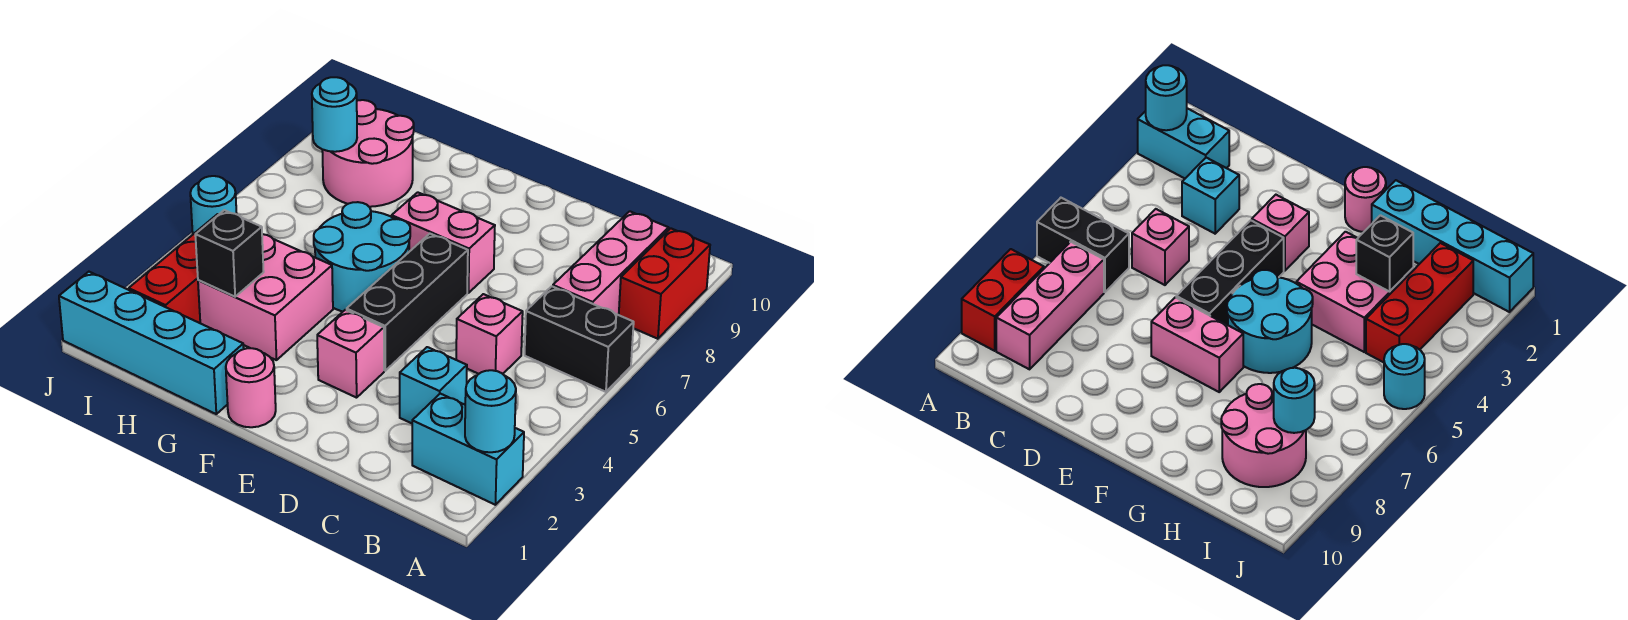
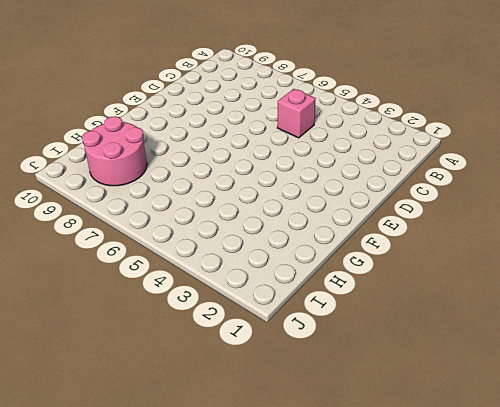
none -> cyan brick A2:B2 level 1
none -> black brick A6:B6 level 1
none -> red brick A8:A9 level 1

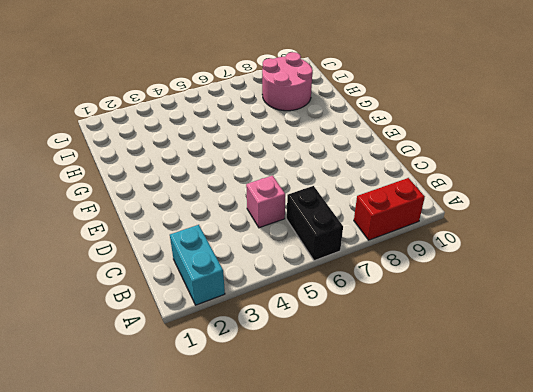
none -> pink brick B7:B9 level 1
none -> cyan brick C3 level 1
none -> pink brick E3 level 1

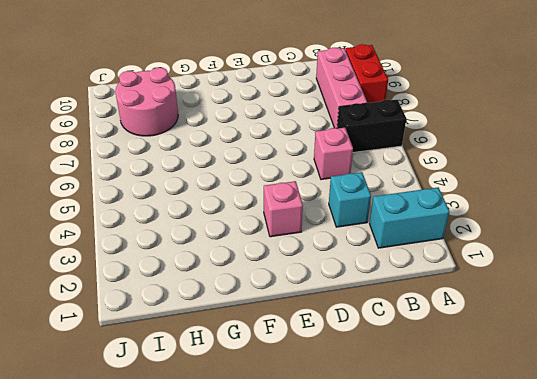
none -> black brick E4:E6 level 1
none -> pink brick E7:F7 level 1
none -> pink round brick F1 level 1

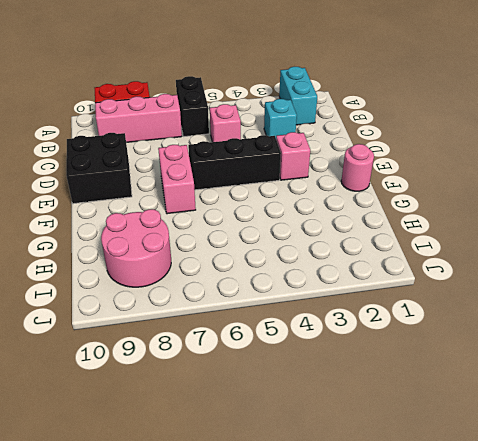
black brick D9:E10 level 1 -> none
none -> cyan round brick F5:G6 level 1
none -> cyan brick G1:J1 level 1
none -> pink brick G3:H4 level 1

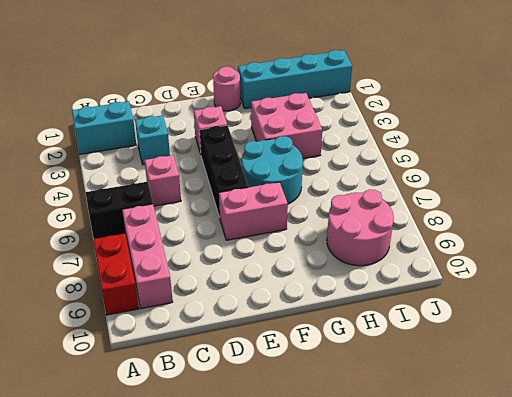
none -> red brick I2:I4 level 1
none -> cyan round brick J5 level 1
none -> cyan round brick A2 level 2

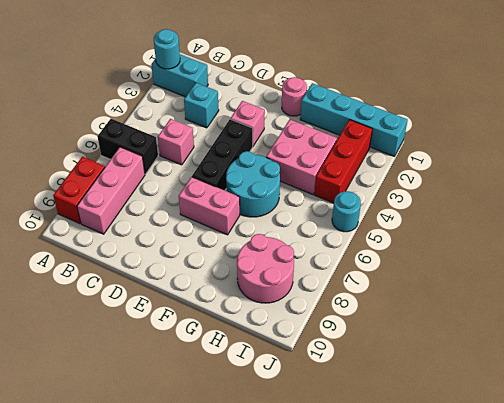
none -> black brick H3 level 2
none -> cyan round brick I8 level 2

